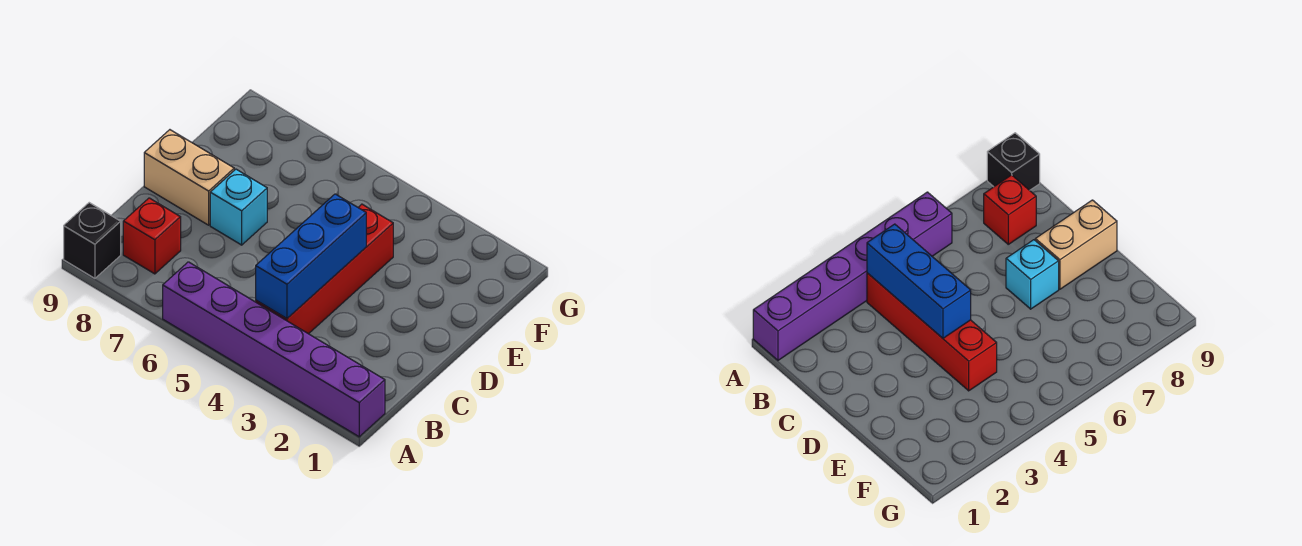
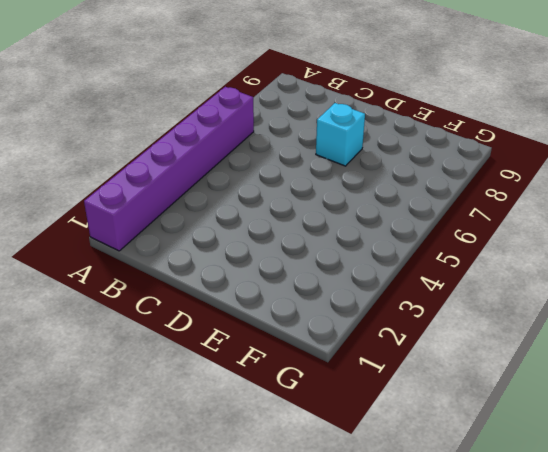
none -> black brick A9 level 1
none -> red brick B4:E4 level 1

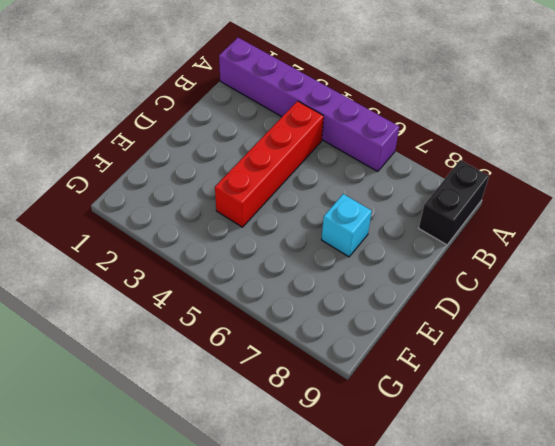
black brick A9:B9 level 1 -> black brick A9 level 1
none -> red brick B8 level 1
none -> tan brick D8:D9 level 1

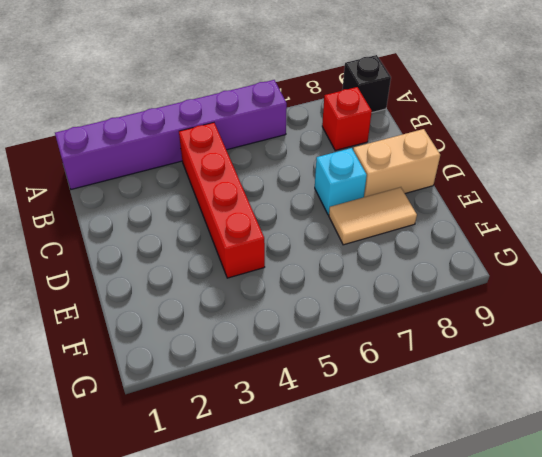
tan tile E7:E8 level 1 -> none
none -> blue brick B4:D4 level 2

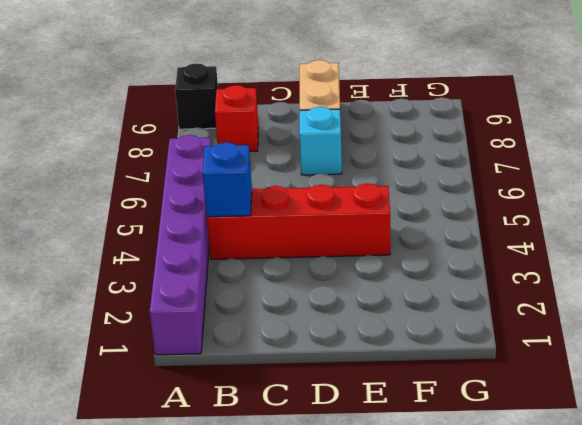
blue brick B4 level 2 -> blue brick B4:D4 level 2

